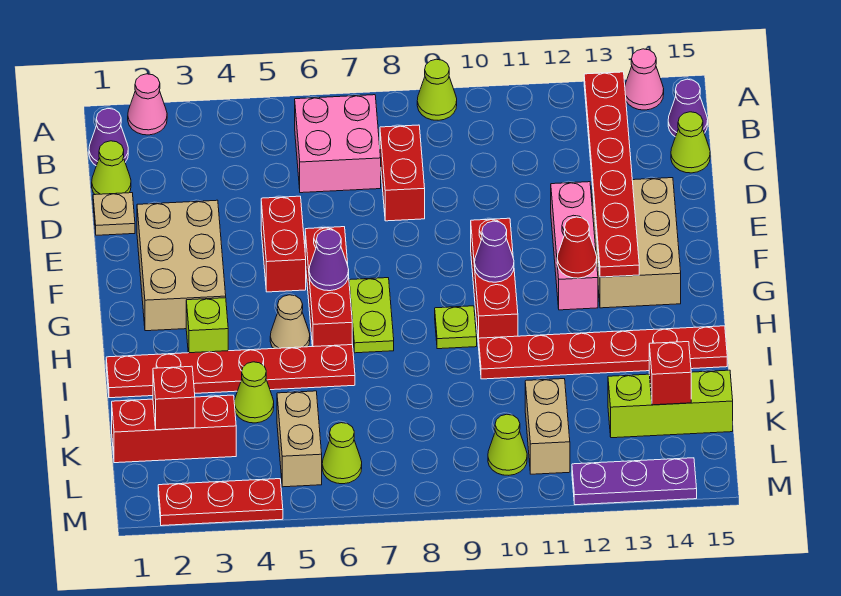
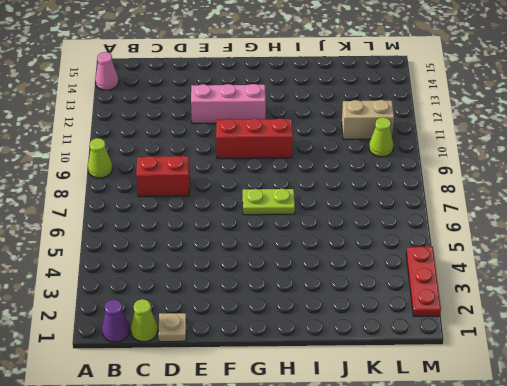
none -> pink cone A2 level 1
none -> pink brick B6:C7 level 1
none -> purple cone B15 level 1
none -> lime cone C15 level 1

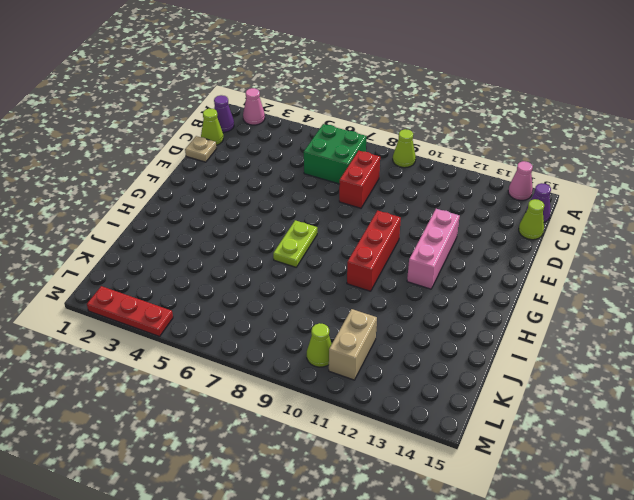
green brick B6:C7 level 1 -> pink brick B6:C7 level 1
none -> tan brick E2:G3 level 1
none -> red brick E5:F5 level 1
none -> tan brick E13:G14 level 1
none -> red brick F6:H6 level 1

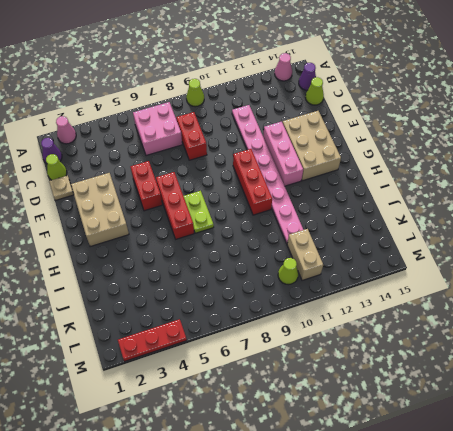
pink plate C11:J11 level 1 -> red plate I10:I15 level 1
none -> lime brick H3 level 1
none -> tan cone H5 level 1
none -> lime plate H9 level 1
none -> red plate I1:I6 level 1

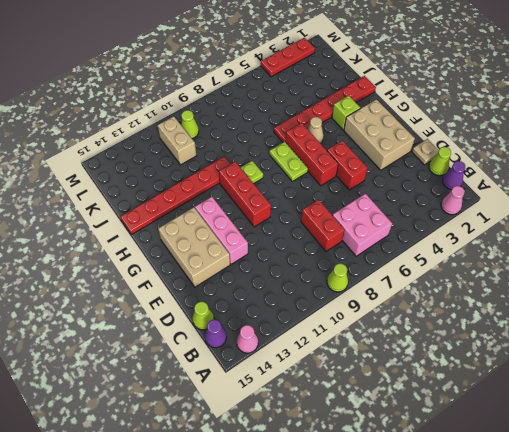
none -> lime cone J4 level 1
none -> red brick K1:K3 level 1
none -> tan brick K5:L5 level 1
none -> lime brick K13:K15 level 1

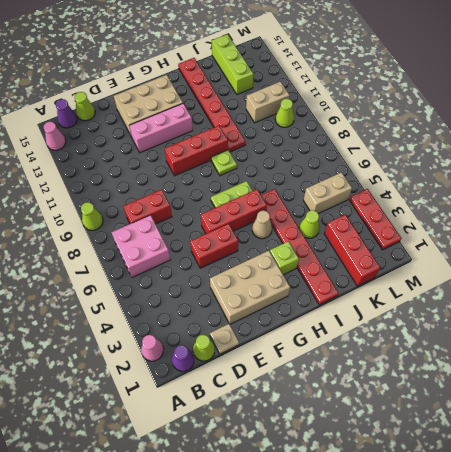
none -> lime cone L6 level 1
none -> purple plate M12:M14 level 1
none -> red plate B13:G13 level 2
none -> purple cone G6 level 2

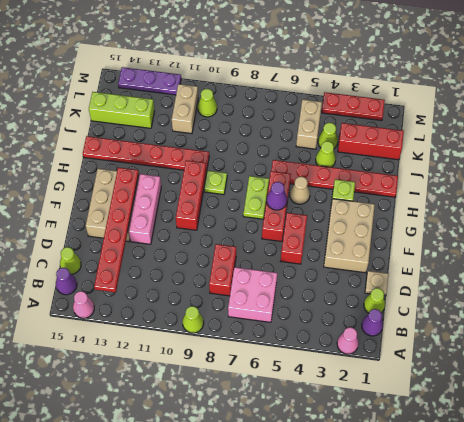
lime cone K4 level 1 -> lime cone L6 level 1
none -> purple cone G10 level 2
none -> red cone G12 level 2
none -> red brick K2 level 2
none -> red brick K14 level 2

